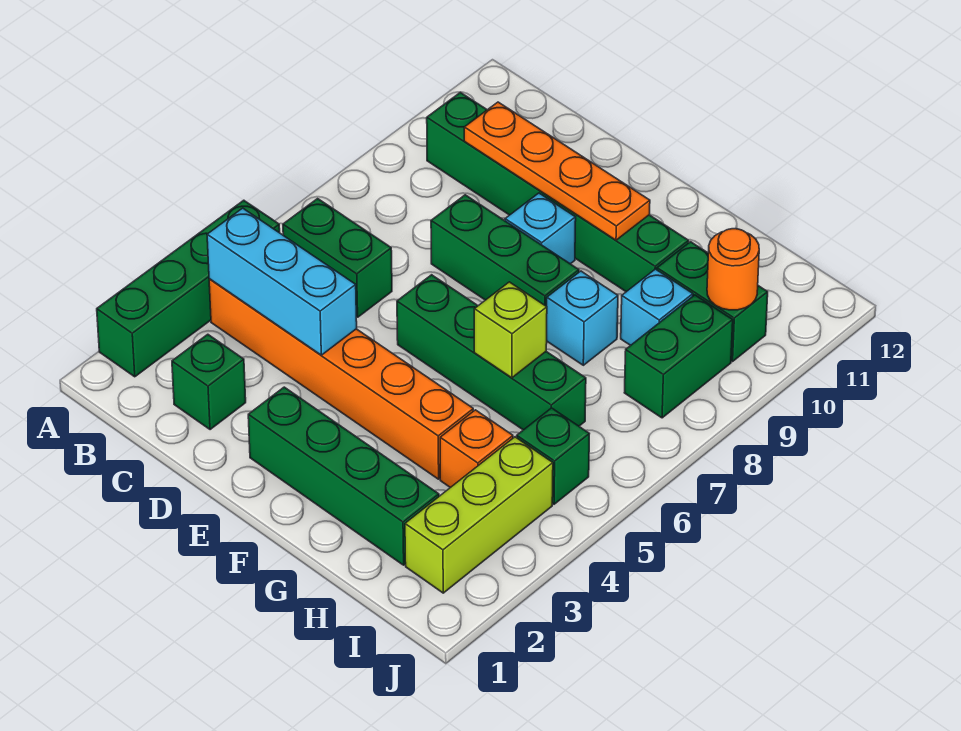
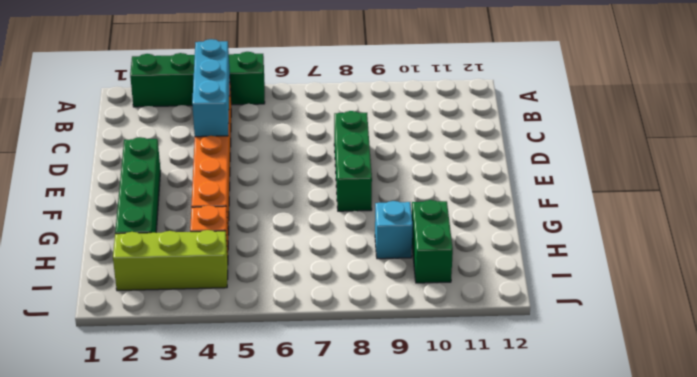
none -> green brick B6:C6 level 1
none -> green brick B10:G10 level 1
none -> green brick C2 level 1

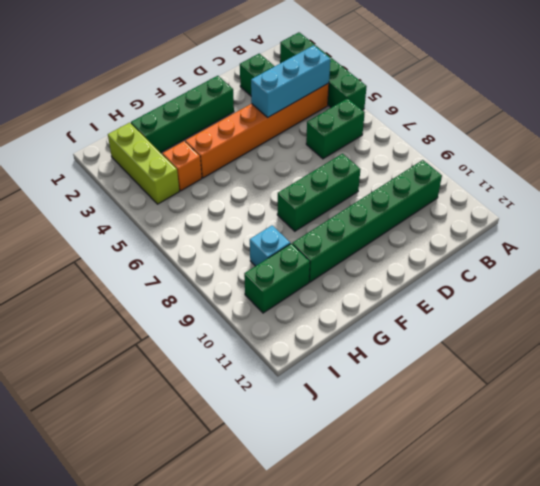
none -> green brick E6:H6 level 1
none -> cyan brick E9 level 1
none -> cyan brick G8 level 1

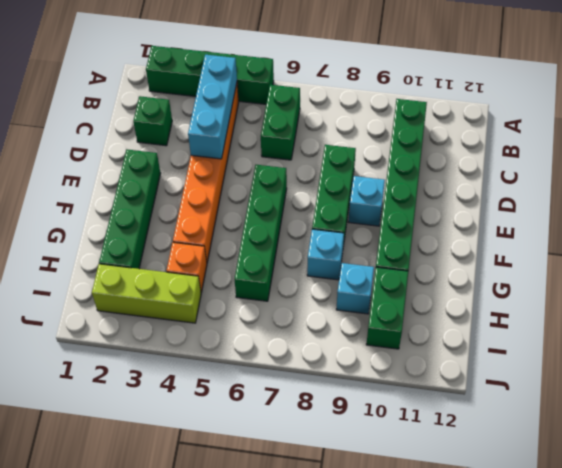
none -> green brick I5 level 1
none -> green brick I8:I9 level 1
none -> orange plate C10:F10 level 2

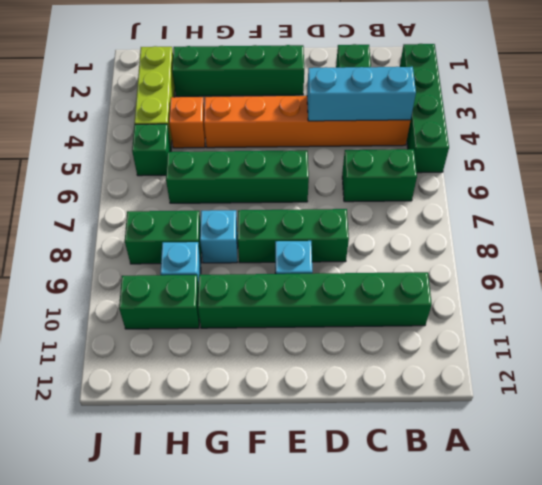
green brick H8:I8 level 1 -> green brick I8:I9 level 1
none -> orange plate C10:F10 level 2
none -> lime brick G6 level 2
none -> orange round brick I10 level 2

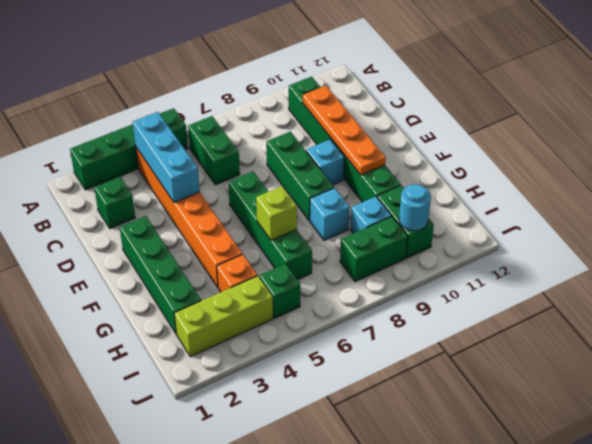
cyan round brick I10 level 2 -> orange round brick I10 level 2

